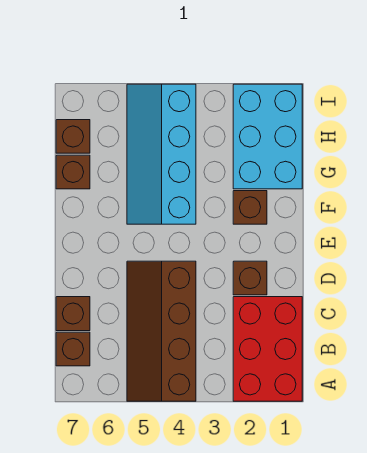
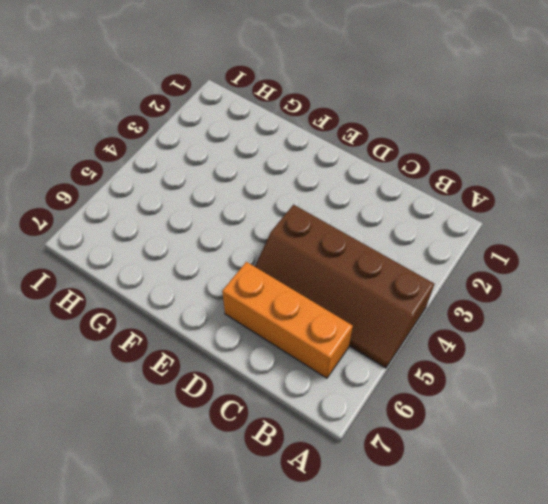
orange brick B6:D6 level 1 -> none
none -> red brick A1:C2 level 1
none -> brown brick B7 level 1

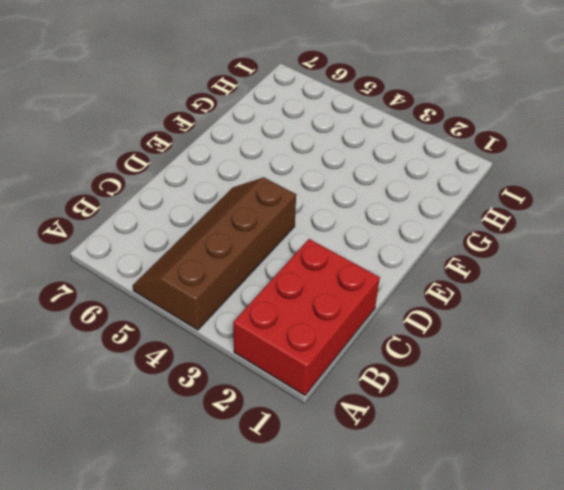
none -> brown brick B7 level 1
none -> brown brick C7 level 1

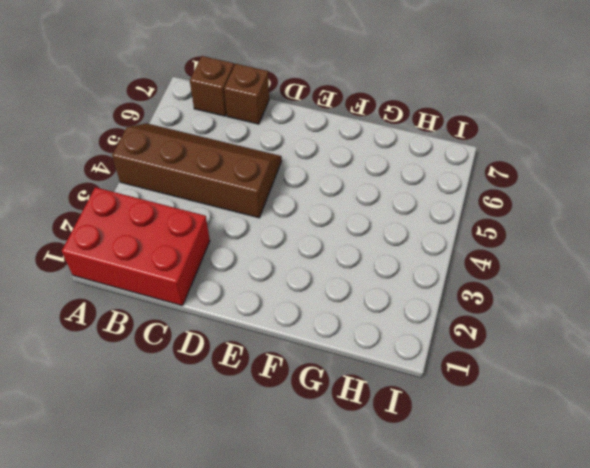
none -> brown brick D2 level 1
none -> brown brick F2 level 1

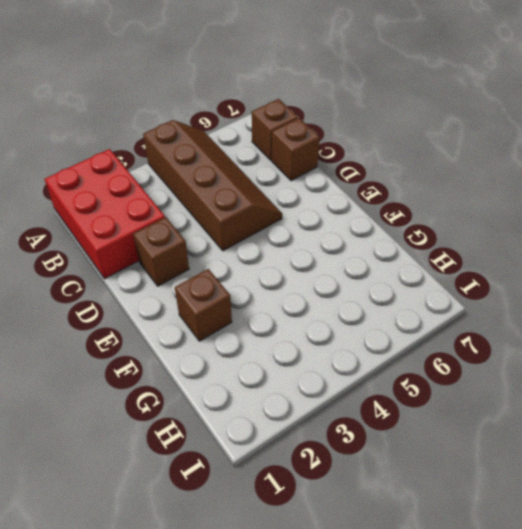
none -> cyan slope F4:I5 level 1 top 4
none -> cyan brick G1:I2 level 1

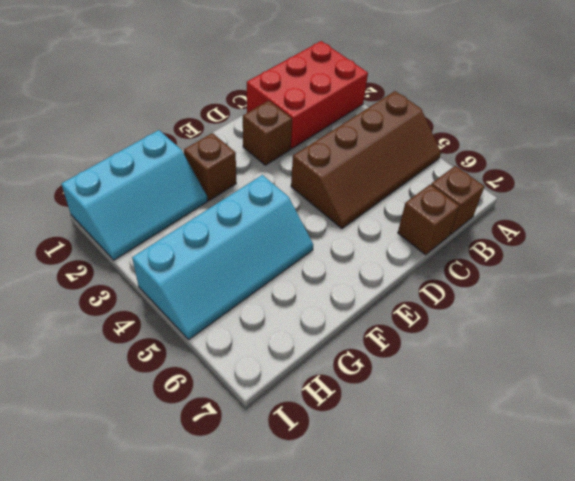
cyan slope G1:I2 level 1 top 1 -> cyan brick G1:I2 level 1
none -> brown brick G7 level 1
none -> brown brick H7 level 1

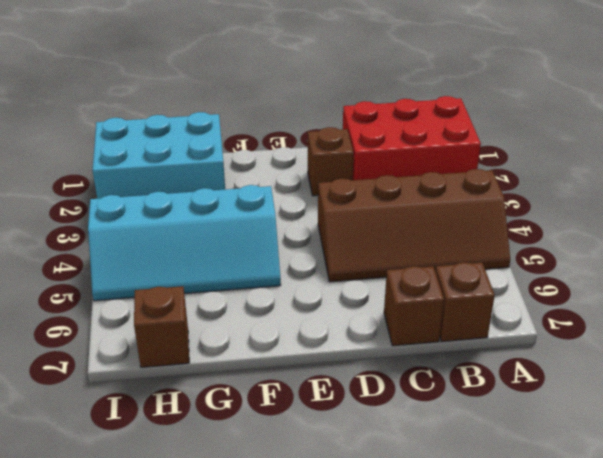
none -> brown brick F2 level 1
none -> brown brick G7 level 1

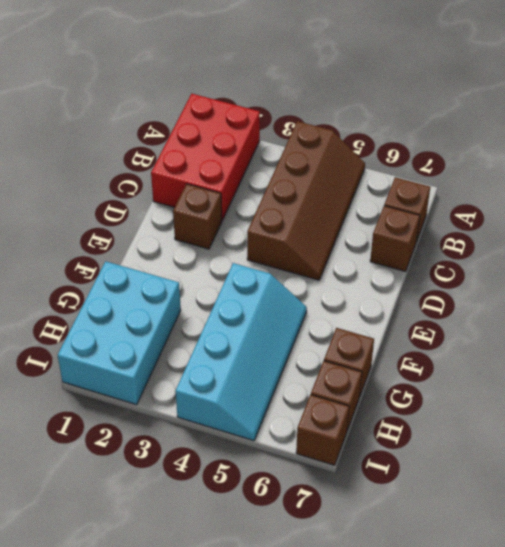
brown brick I7 level 1 -> brown brick F2 level 1

